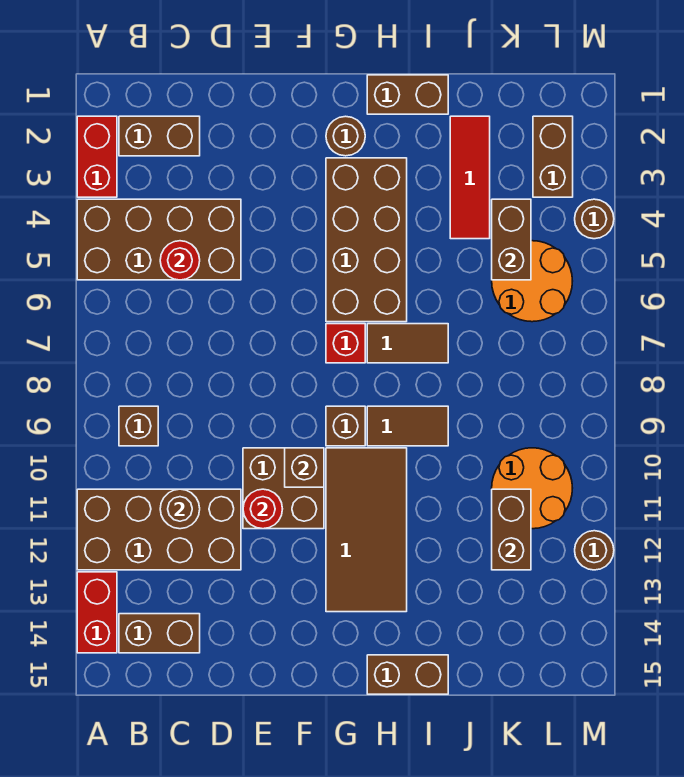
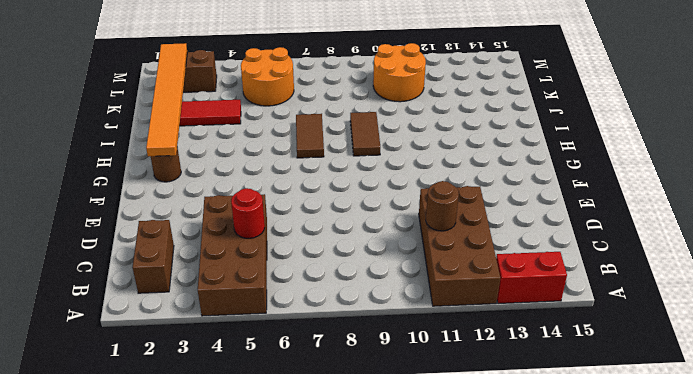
orange tile G2:L2 level 2 -> none
none -> red brick A2:A3 level 1
none -> brown brick B9 level 1
none -> brown brick B14:C14 level 1

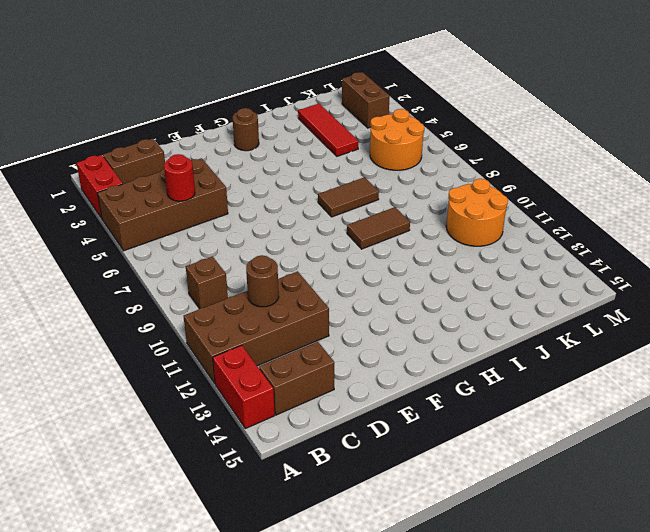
none -> brown brick E10:F11 level 1
none -> brown brick G3:H6 level 1
none -> red brick G7 level 1

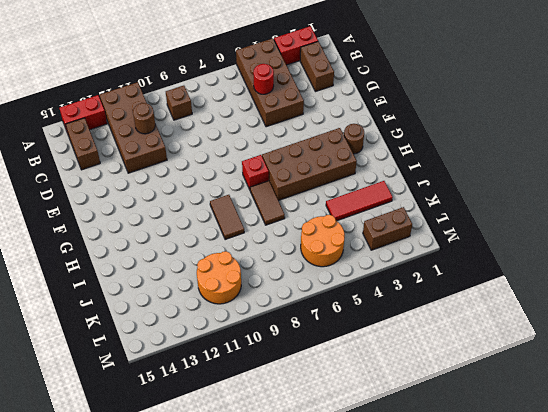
none -> brown brick E10:F11 level 1
none -> brown brick G9 level 1
none -> brown tile G10:H13 level 1

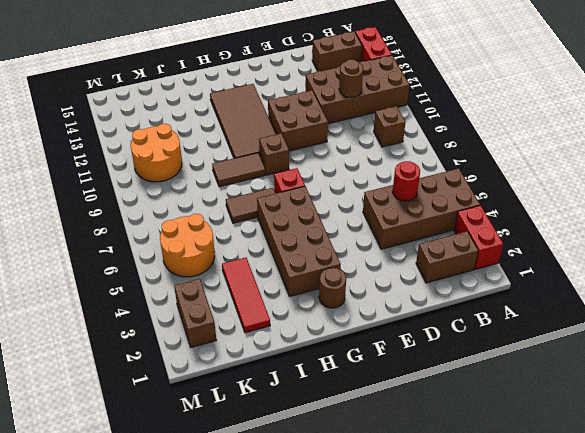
none -> brown brick H1:I1 level 1
none -> brown brick H15:I15 level 1
none -> brown round brick M4 level 1

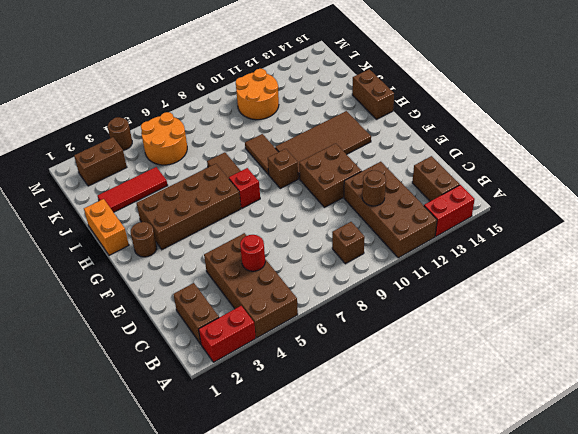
orange brick H1:I1 level 1 -> brown brick H1:I1 level 1
none -> brown round brick M12 level 1
none -> red round brick E11 level 2
none -> brown brick F10 level 2

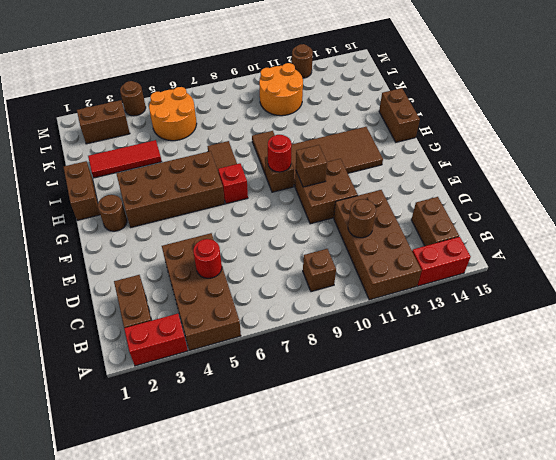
red round brick G9 level 2 -> red round brick E11 level 2
none -> brown brick K4:K5 level 2
none -> brown brick K11:K12 level 2

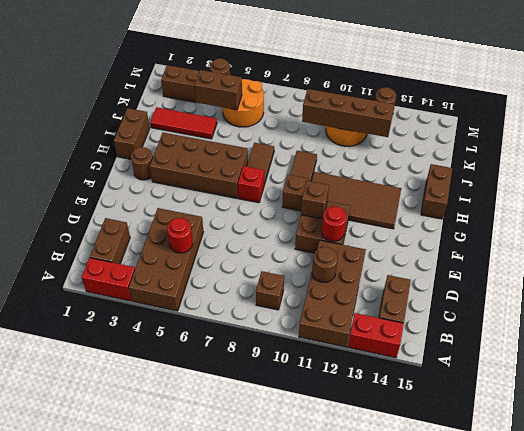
brown brick K9:K12 level 2 -> brown brick K11:K12 level 2

